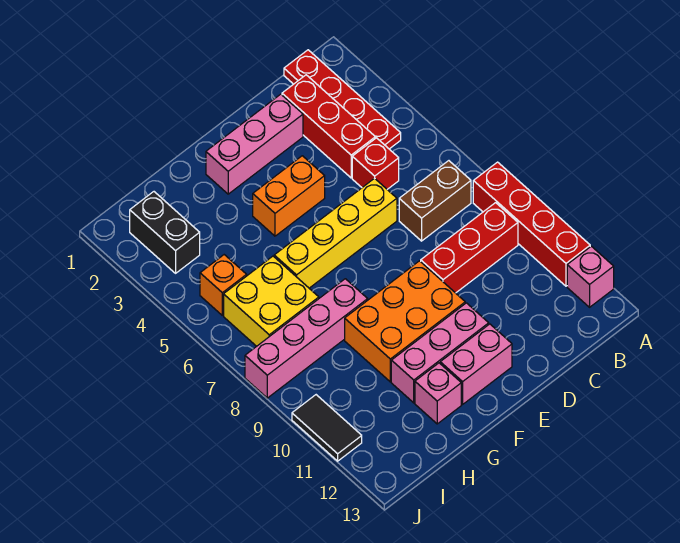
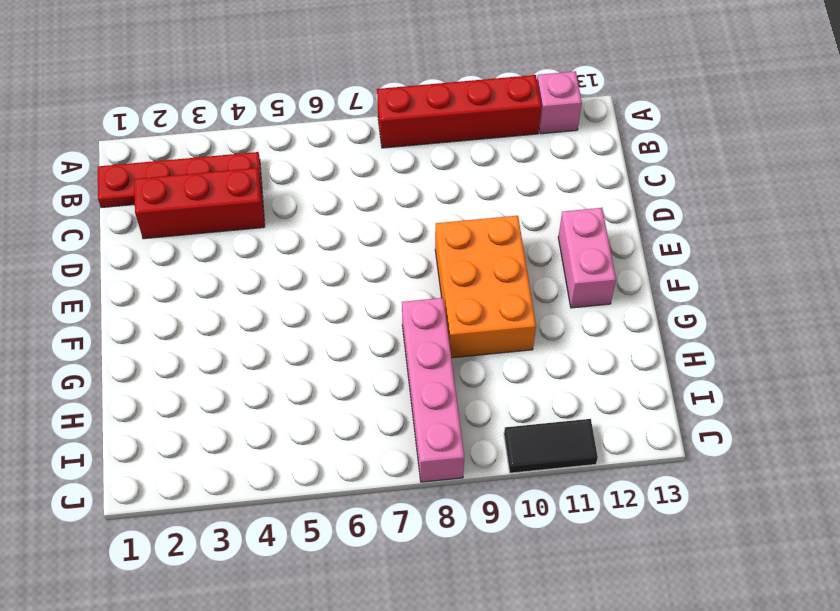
none -> brown brick B7:C7 level 1
none -> red brick B9:D9 level 1
none -> red brick C5 level 1

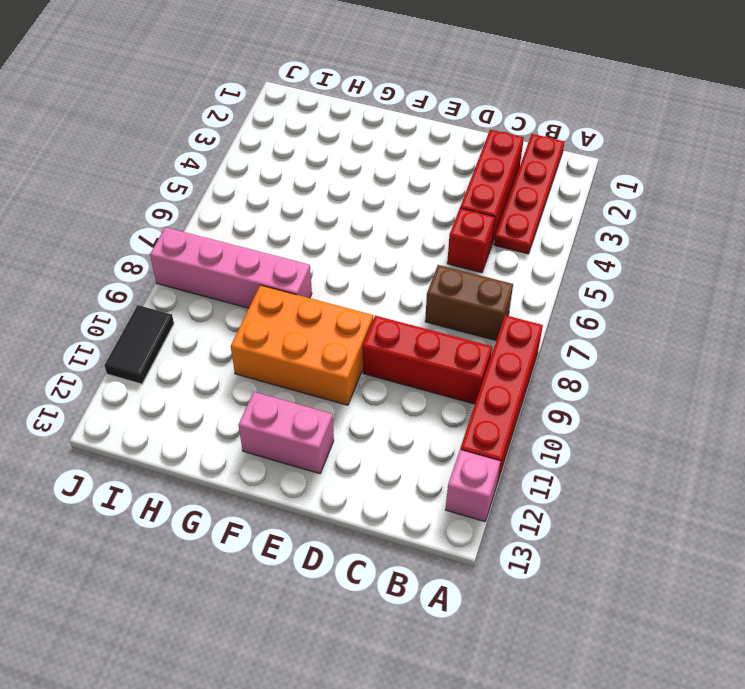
none -> pink brick D2:F2 level 1
none -> yellow brick D6:G6 level 1
none -> orange brick E4:F4 level 1

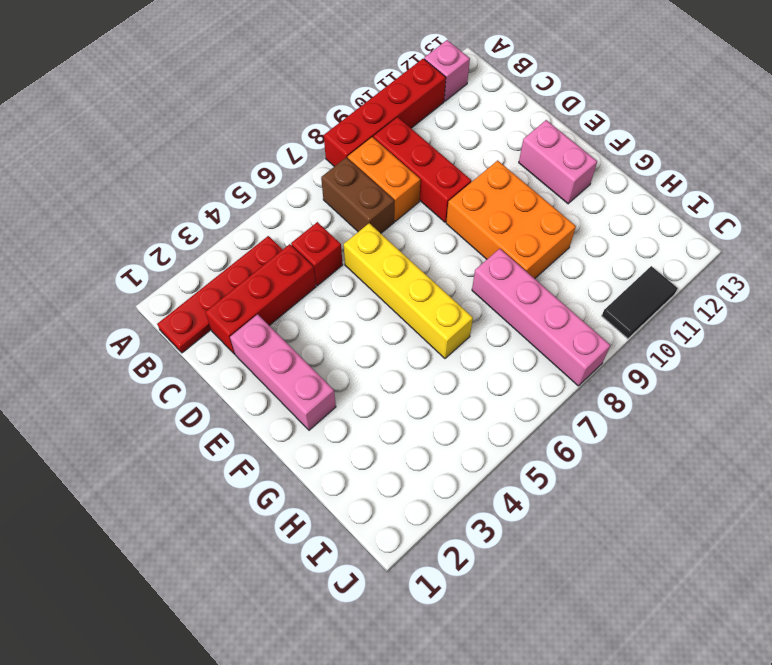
orange brick B8:C8 level 1 -> orange brick E4:F4 level 1
none -> pink brick E11:G11 level 1
none -> pink brick G12 level 1
none -> yellow brick H6:I7 level 1

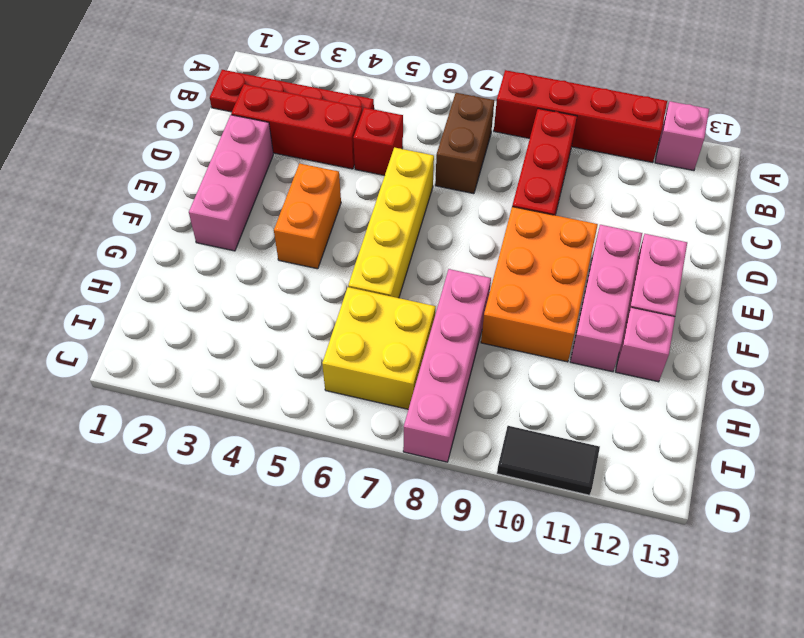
none -> black brick I2:I3 level 1
none -> orange brick I5 level 1

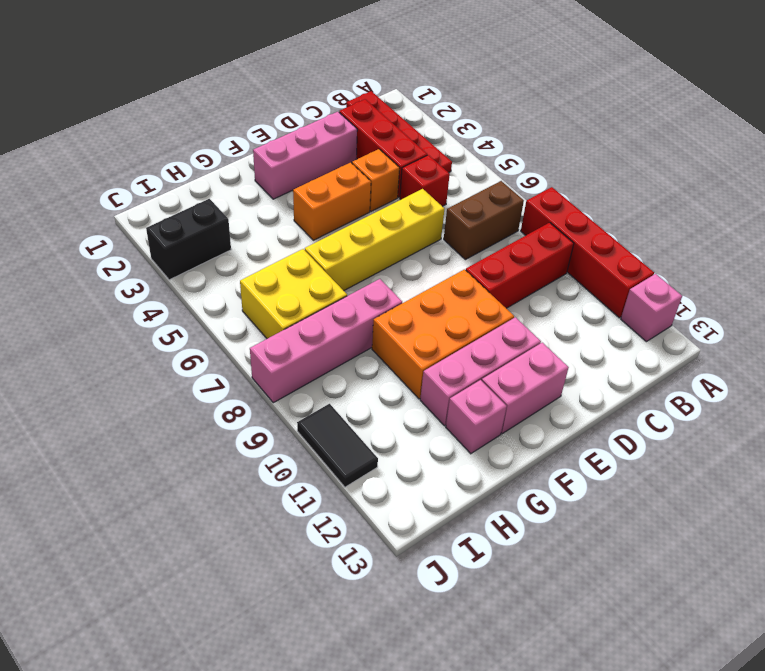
orange brick D4 level 1 -> orange brick I5 level 1
black brick I3:J3 level 1 -> black brick I2:I3 level 1

